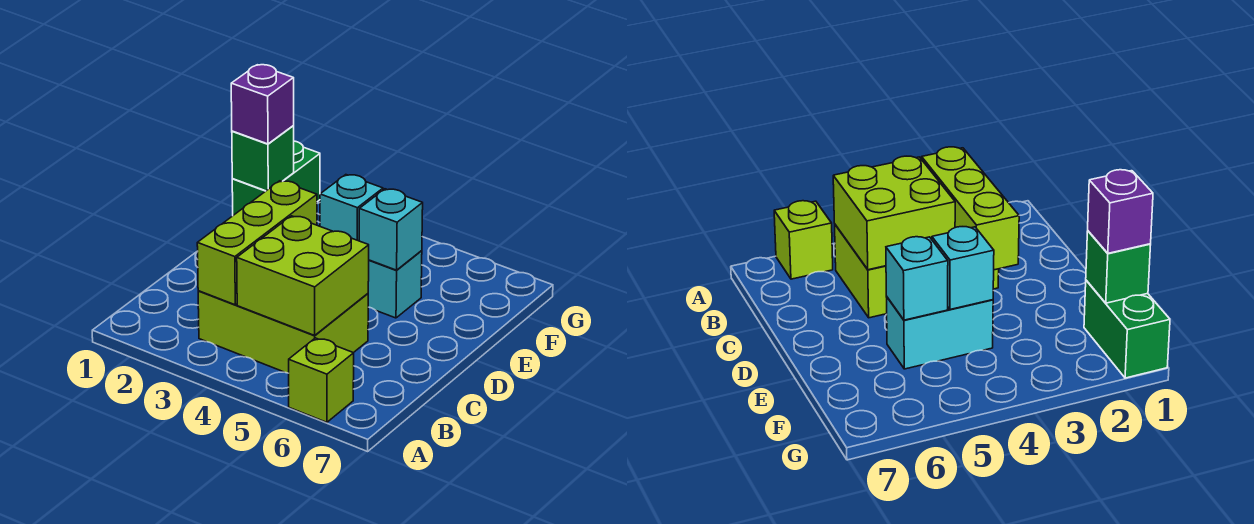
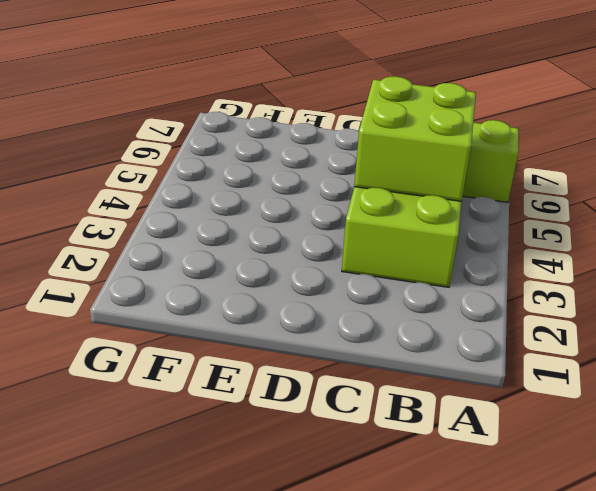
none -> cyan brick E4:E5 level 1
none -> green brick F1:G1 level 1

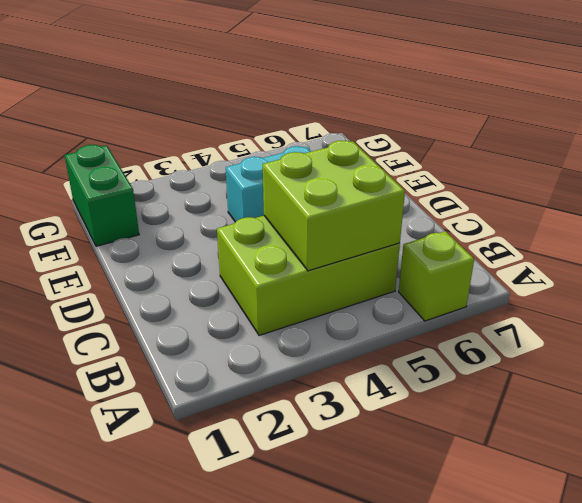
none -> lime brick B3:D3 level 2
none -> cyan brick E4 level 2

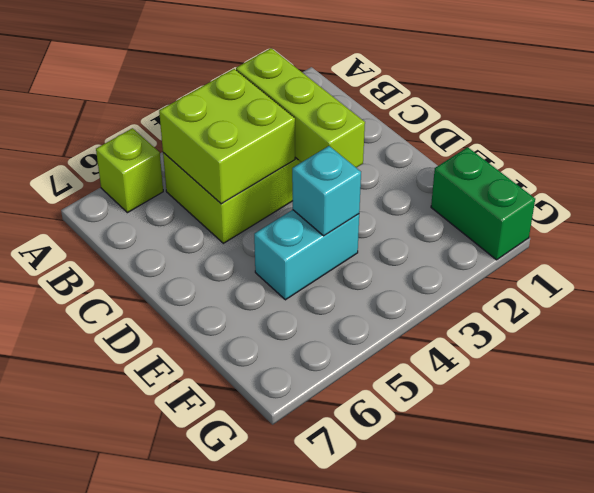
none -> cyan brick E5 level 2
none -> green brick F1 level 2

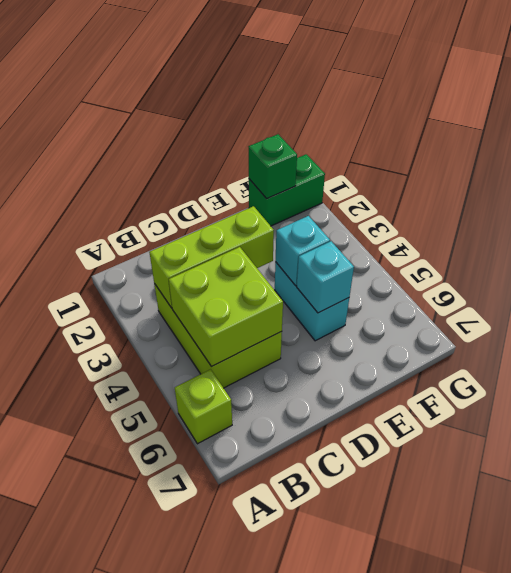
none -> purple brick F1 level 3

